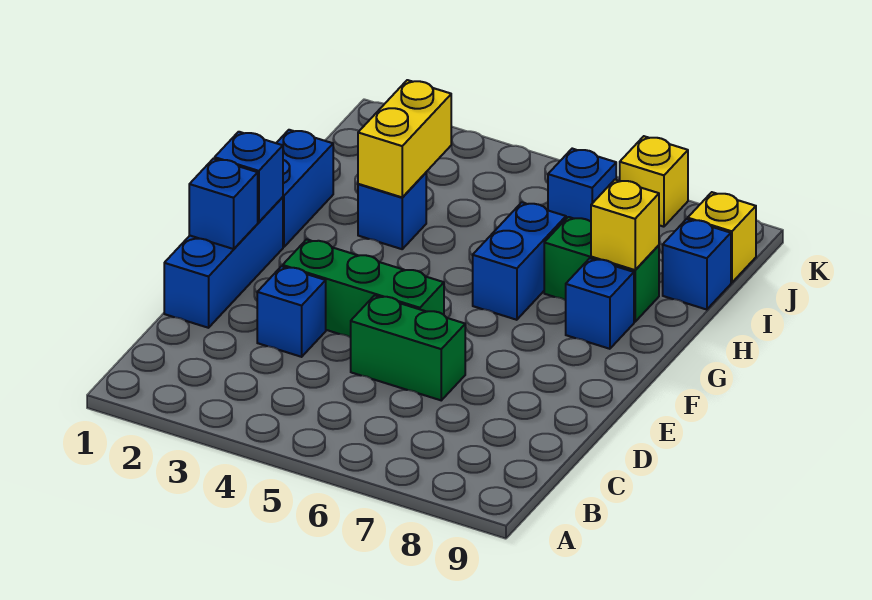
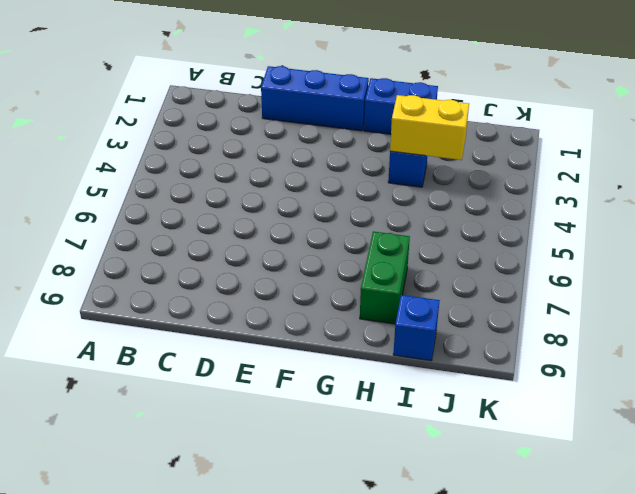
none -> blue brick D3 level 1
none -> green brick D5:D6 level 1
none -> green brick E3:E5 level 1

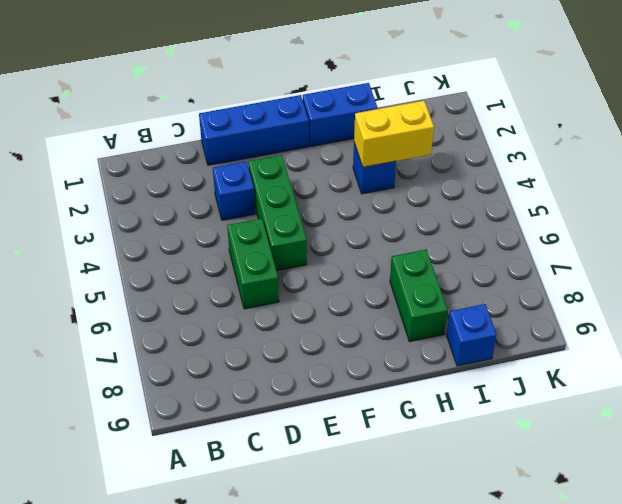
none -> blue brick G6:H6 level 1
none -> blue brick G8 level 1
none -> blue brick J6 level 1

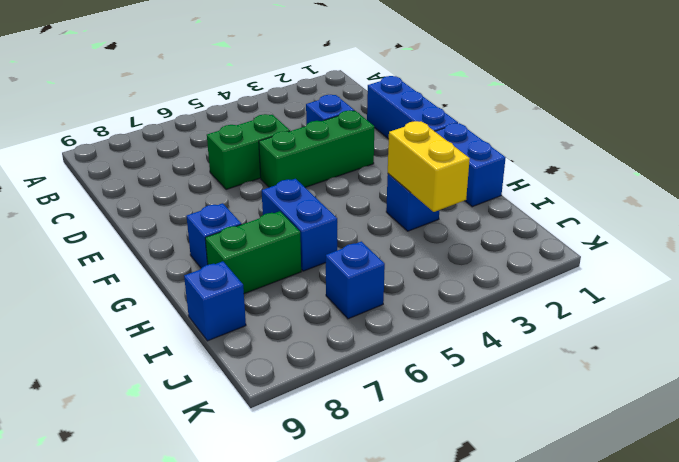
none -> yellow brick J9 level 1
none -> yellow brick K7 level 1
none -> blue brick E1 level 2

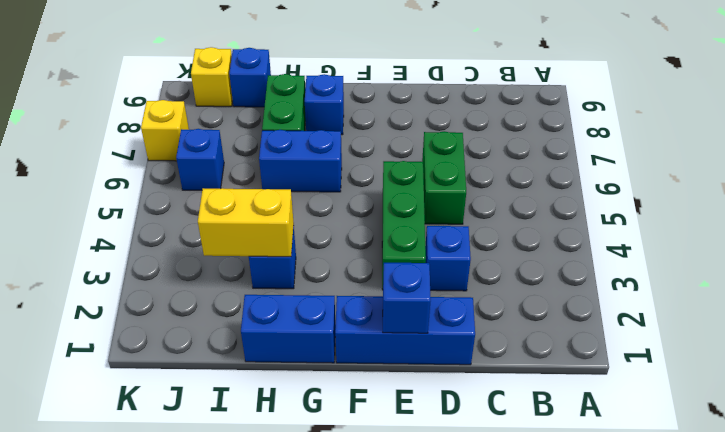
none -> blue brick F1 level 2
none -> yellow brick H8 level 2

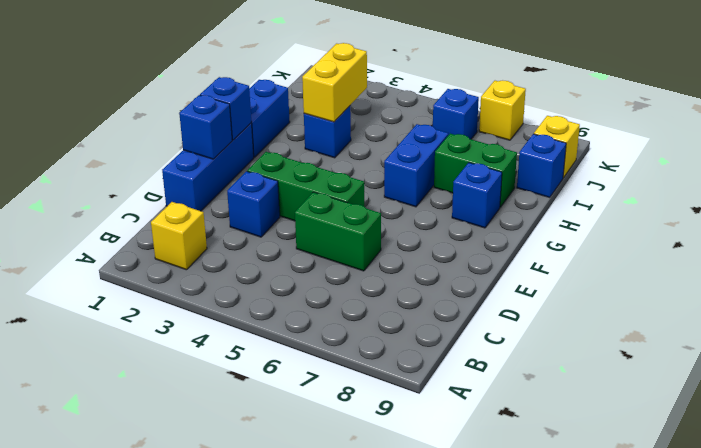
yellow brick B2 level 1 -> yellow brick H8 level 2

